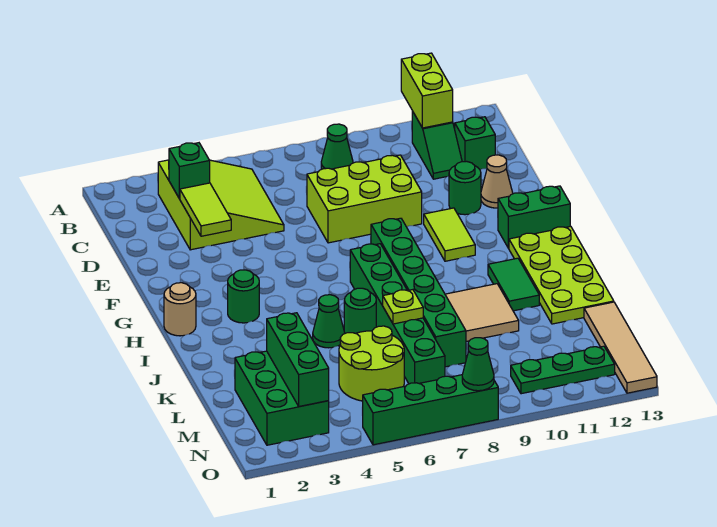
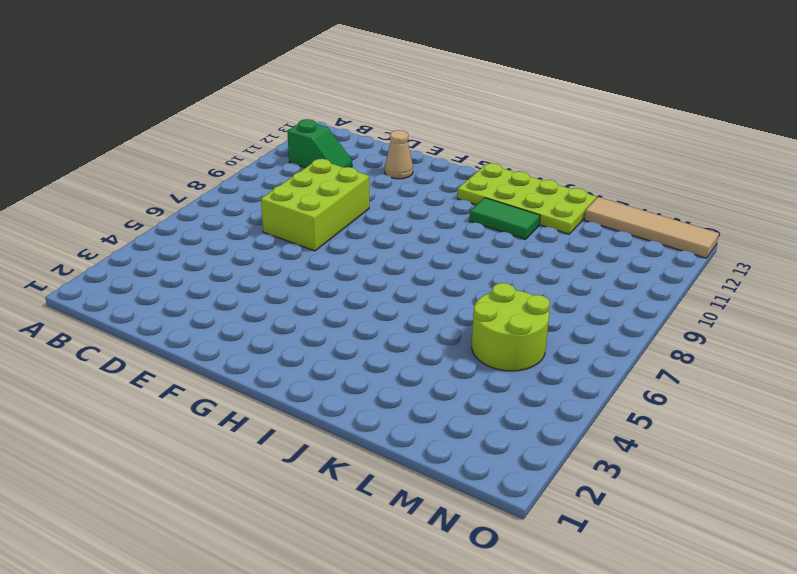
none -> lime slope B3:D5 level 1 top 3
none -> green cone B8 level 1
none -> green brick C12 level 1

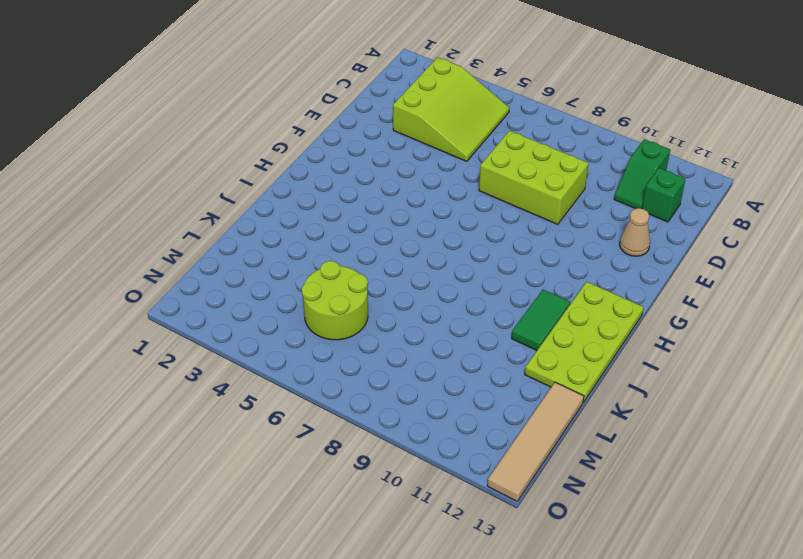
none -> green cone B8 level 1
none -> green round brick E11 level 1
none -> lime tile F10:G10 level 1

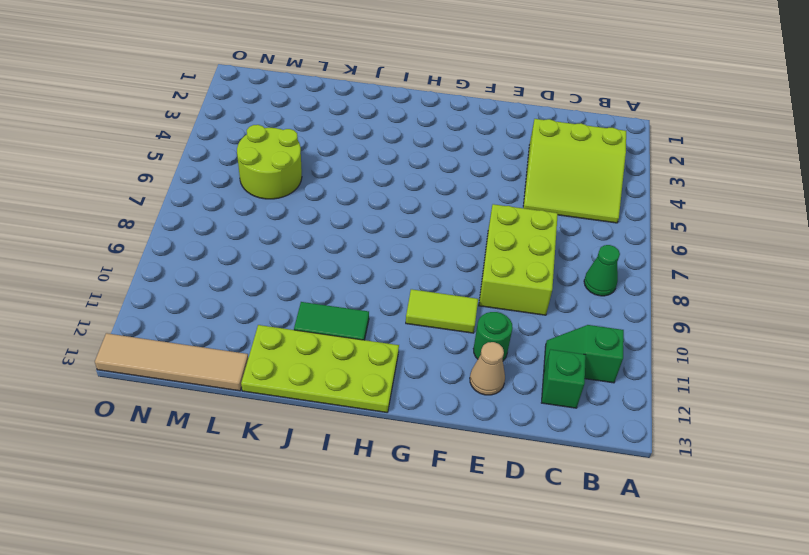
none -> green brick G8:L8 level 1
none -> green brick G12:G13 level 1
none -> tan round brick H1 level 1

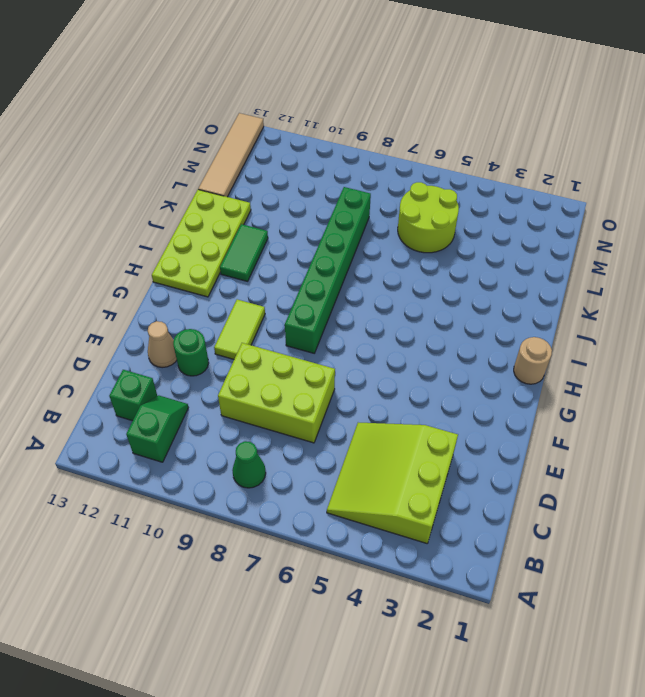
none -> green brick G12:G13 level 1
none -> green round brick H3 level 1
none -> green brick H7:M7 level 1

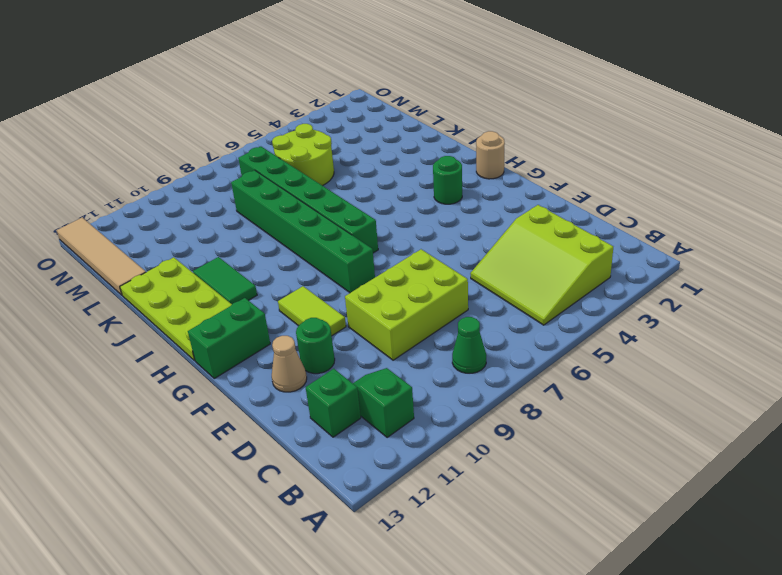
none -> green cone J5 level 1
none -> green round brick J6 level 1
none -> tan tile J9:K10 level 1

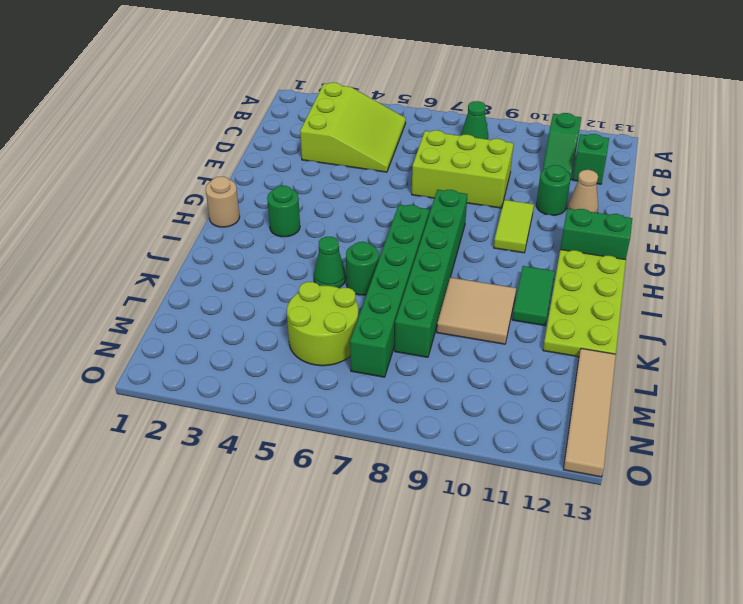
none -> green brick L2:N3 level 1
none -> green plate N10:N12 level 1
none -> green brick O5:O8 level 1

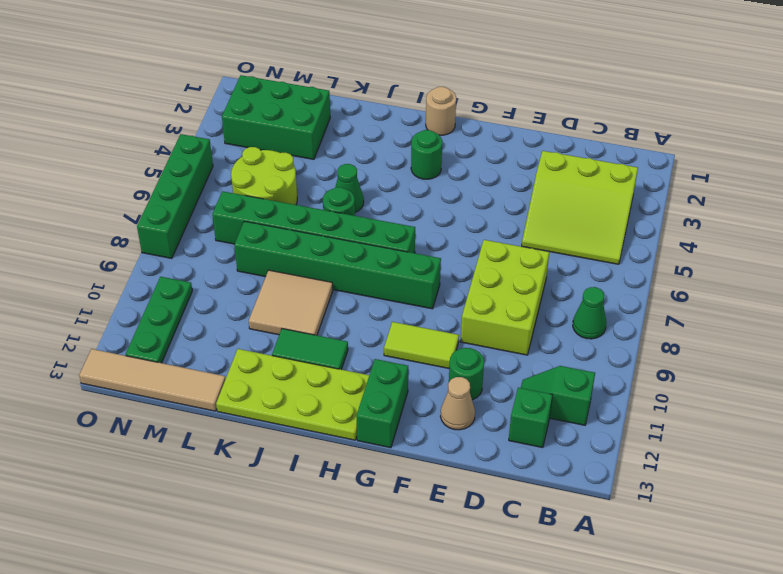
none -> lime brick A11:B11 level 2
none -> green brick C3 level 2
none -> lime tile D3:E3 level 2

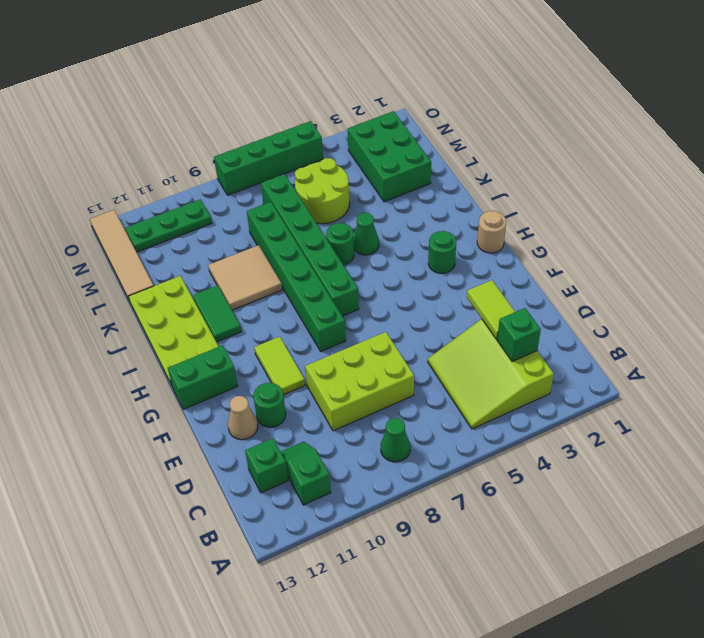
none -> lime brick A11:B11 level 2
none -> lime plate K7 level 2
none -> green brick L3:N3 level 2

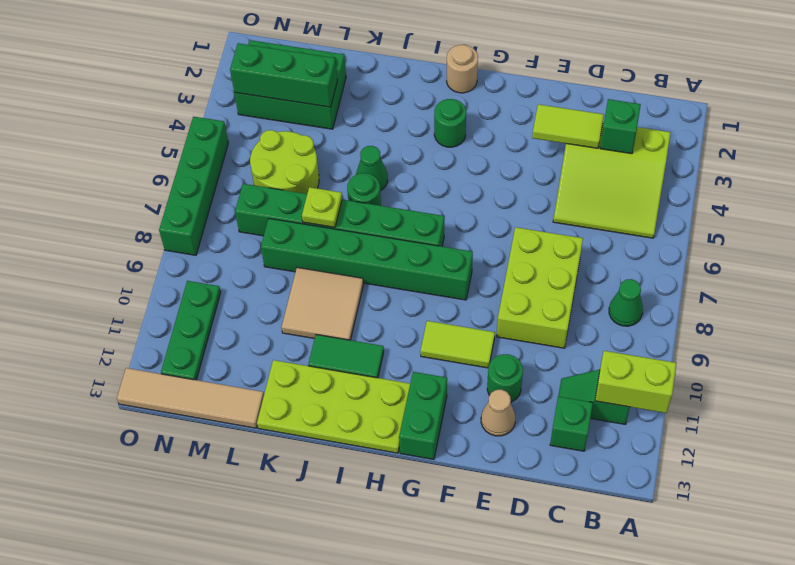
none -> green cone O8 level 2

